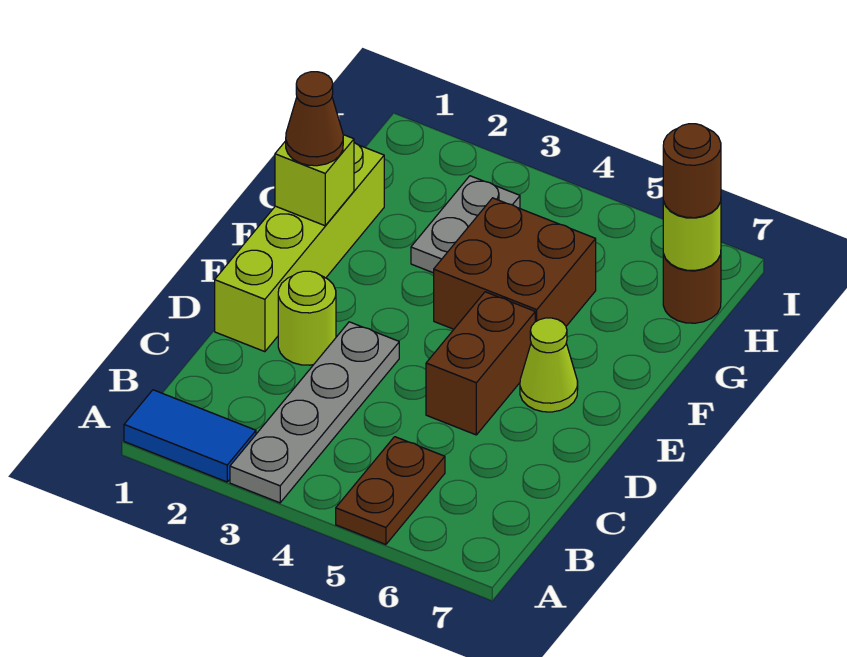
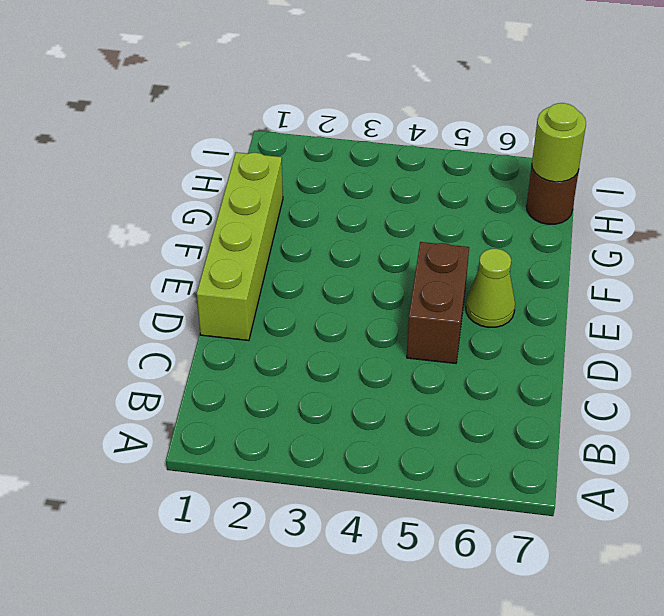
none -> blue tile A1:A2 level 1
none -> grey plate A3:D3 level 1
none -> brown plate A5:B5 level 1

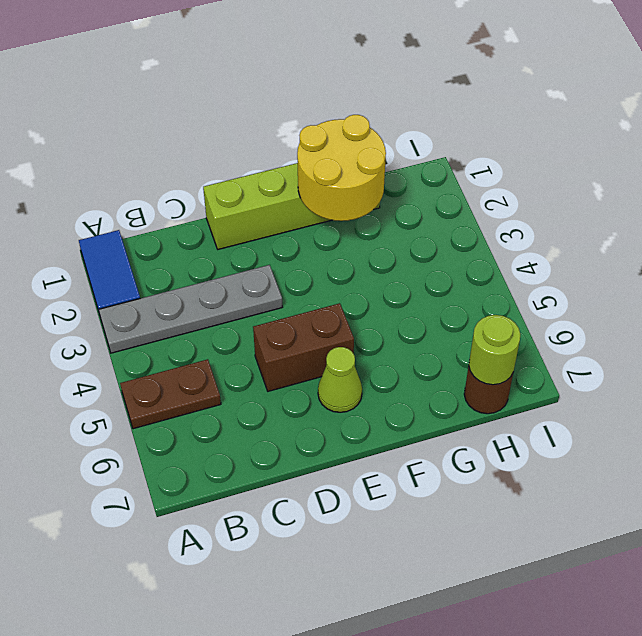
yellow round brick F1:G2 level 2 -> lime brick F1 level 2
none -> lime round brick D2 level 1
none -> brown brick F4:G5 level 1
none -> grey plate G3:H3 level 1

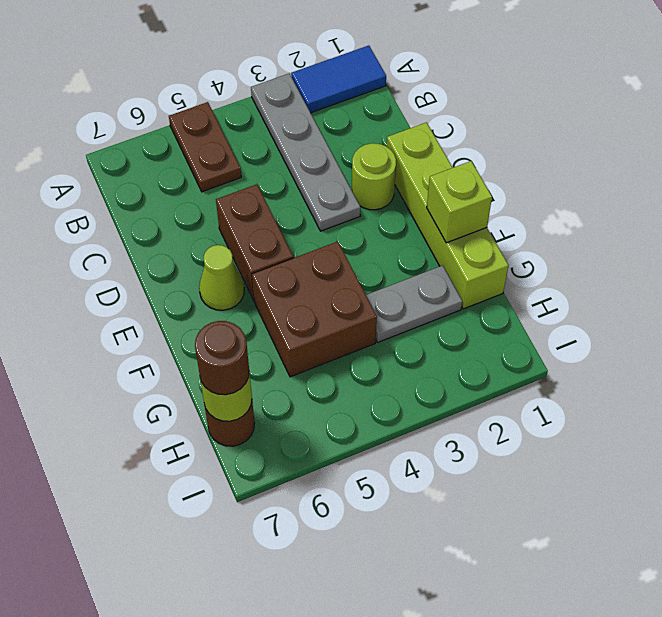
grey plate G2:G3 level 1 -> grey plate G3:H3 level 1
none -> brown cone F1 level 3

